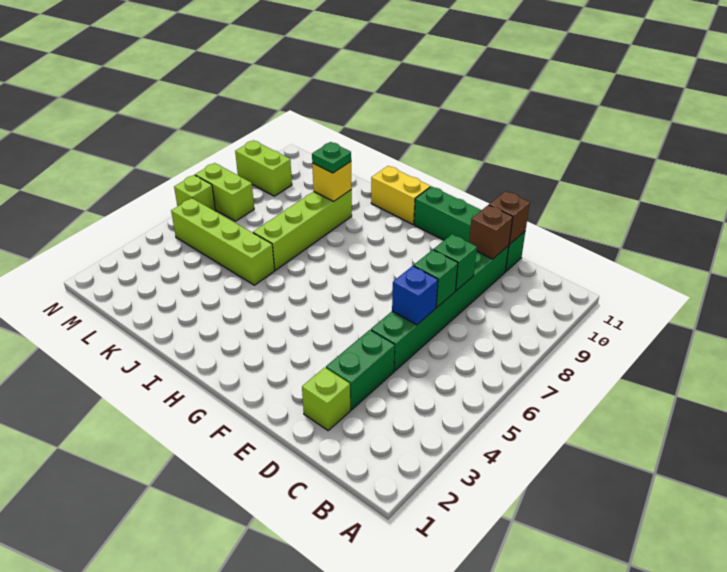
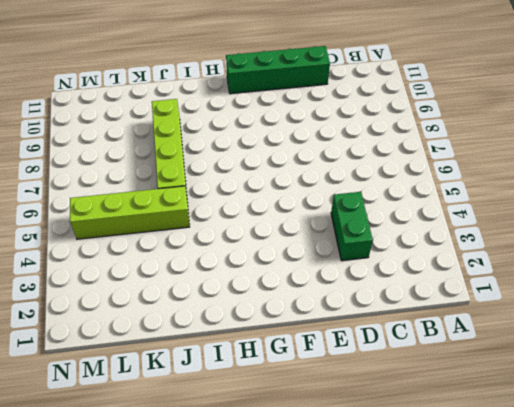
none -> lime brick D2 level 1
none -> green brick D5:D10 level 1
none -> yellow brick H11:I11 level 1

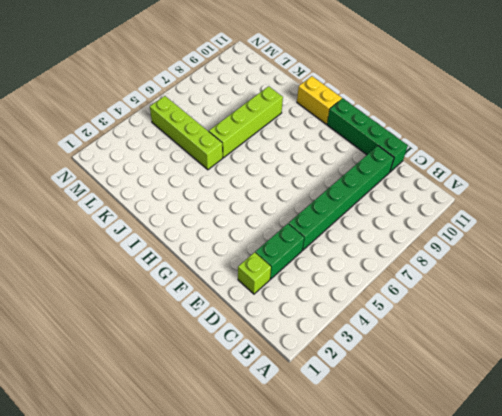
none -> lime brick M7:N7 level 1
none -> lime brick M9:N9 level 1
none -> lime brick N6 level 1

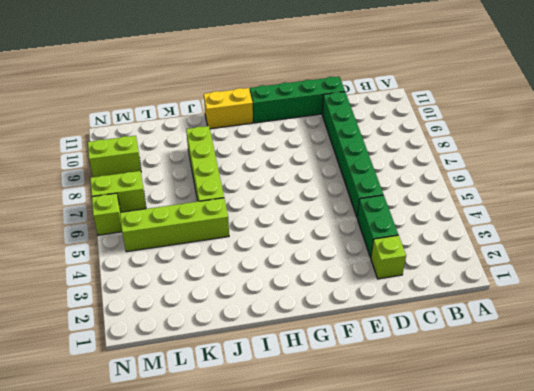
none -> blue brick D6 level 2
none -> green brick D7 level 2
none -> green brick D8 level 2

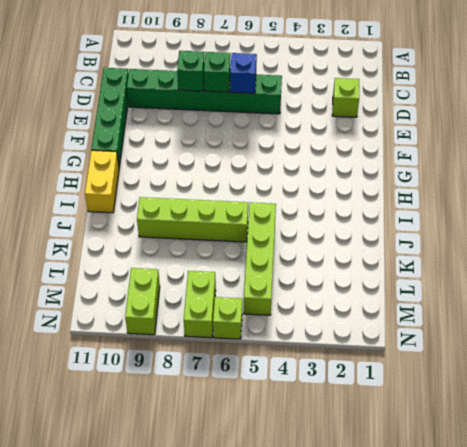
none -> green brick D3:D4 level 1
none -> brown brick D10 level 2
none -> brown brick D11 level 2

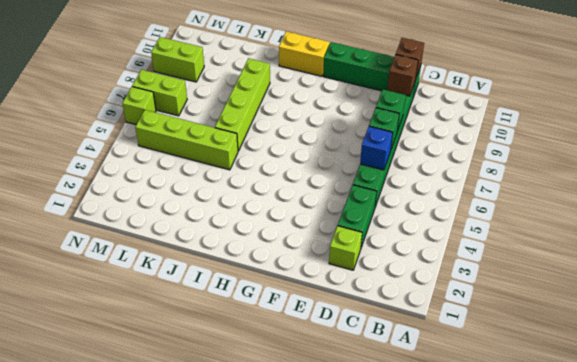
none -> yellow brick J9 level 2
none -> green plate J9 level 3

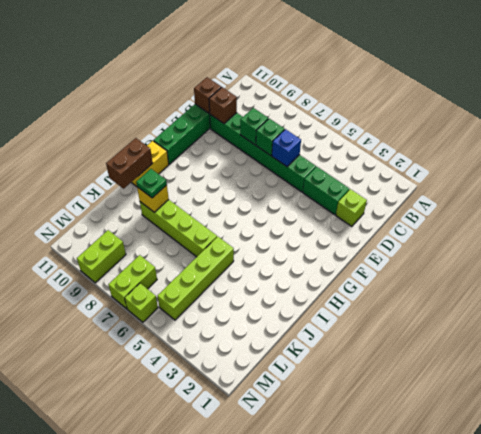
brown brick I11:J11 level 2 -> none

